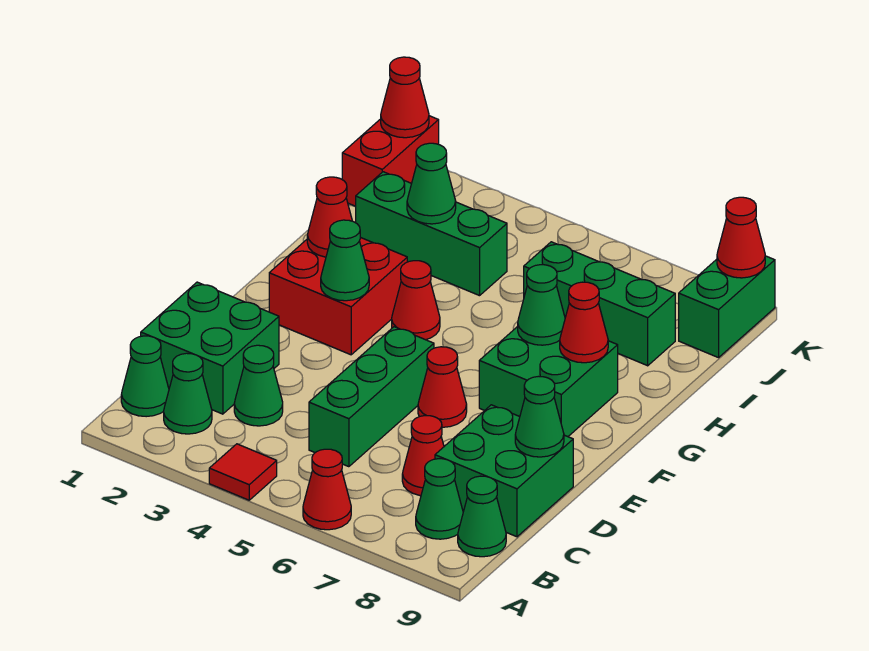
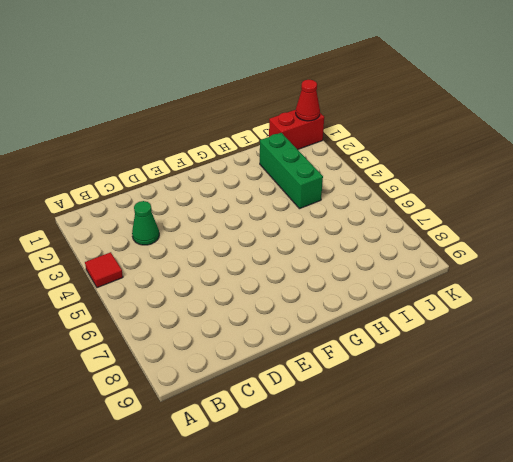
none -> red cone A6 level 1
none -> green cone B1 level 1
none -> green cone B2 level 1

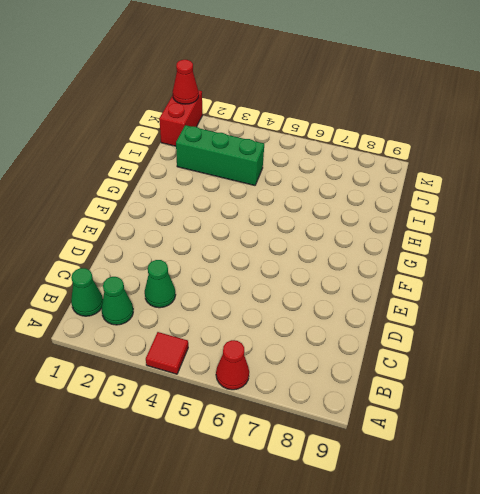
none -> green cone B8 level 1
none -> green cone B9 level 1
none -> green brick C1:D2 level 1

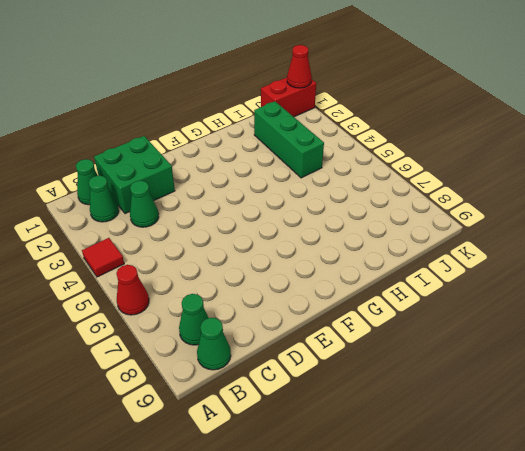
none -> green brick C5:E5 level 1
none -> red cone C7 level 1
none -> green brick C8:D9 level 1

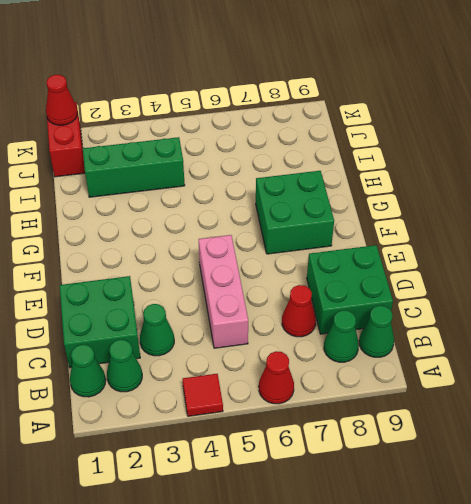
pink brick C5:E5 level 1 -> green brick C5:E5 level 1
none -> red cone E6 level 1
none -> red brick F2:G3 level 1
none -> red cone G4 level 1

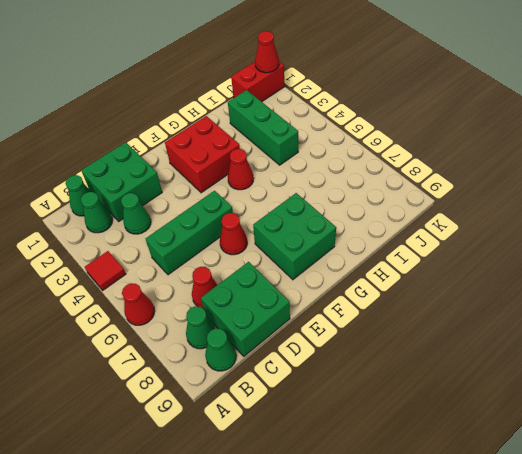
none -> green brick I6:I8 level 1
none -> green brick J9:K9 level 1
none -> green cone D9 level 2

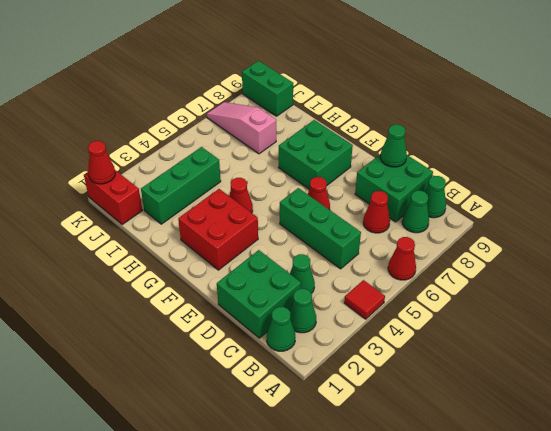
pink slope I7:K7 level 1 top I -> green brick I6:I8 level 1
none -> green cone F3 level 2
none -> red cone G2 level 2
none -> green cone G7 level 2

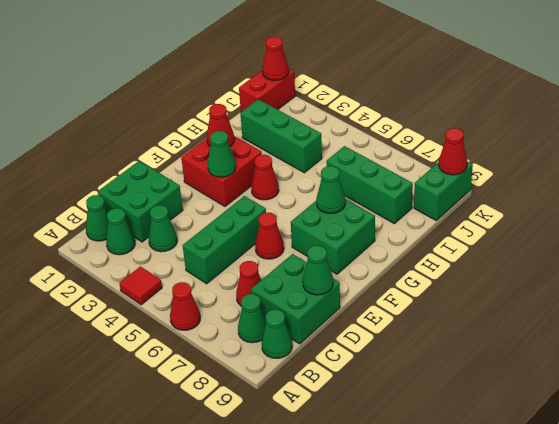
none -> red cone G8 level 2
none -> green cone I3 level 2

